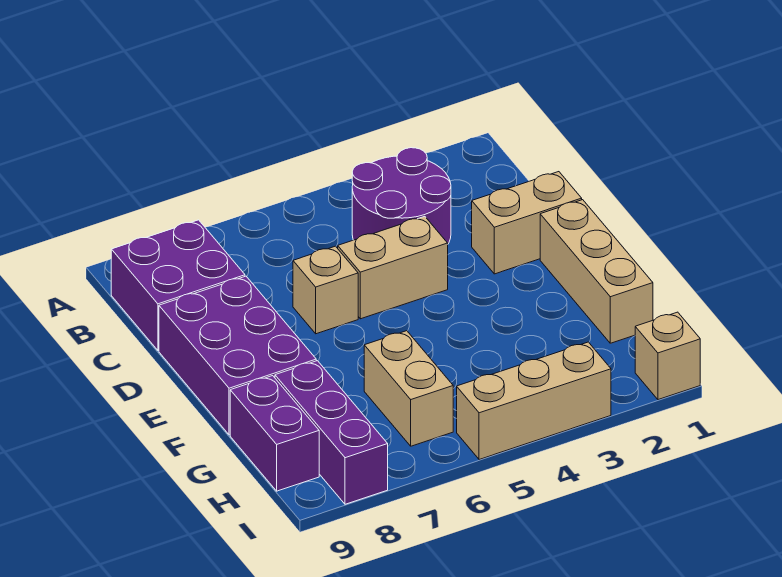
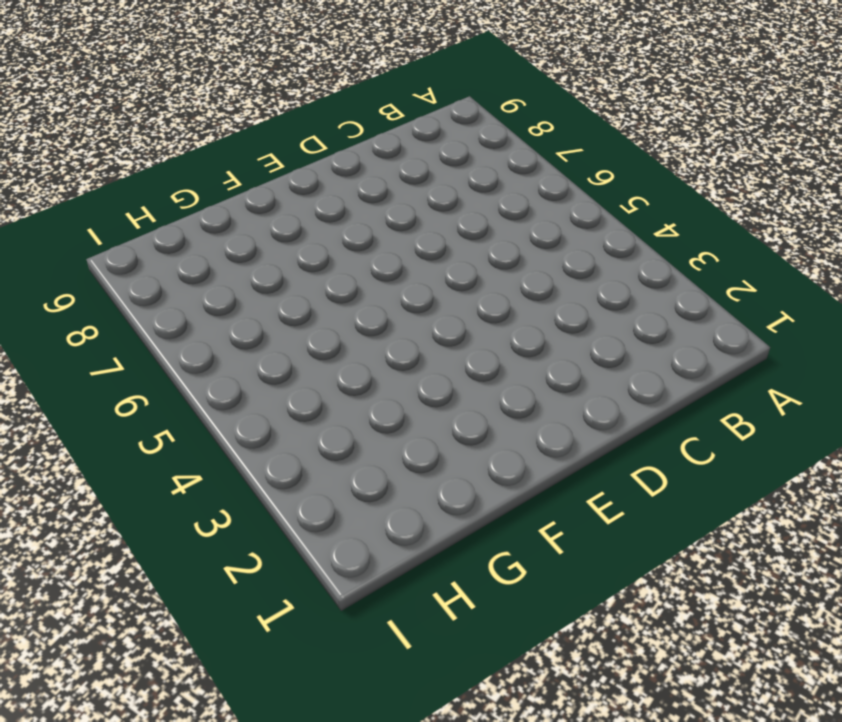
none -> purple round brick B3:C4 level 1
none -> purple brick B8:C9 level 1
none -> tan brick D1:D2 level 1

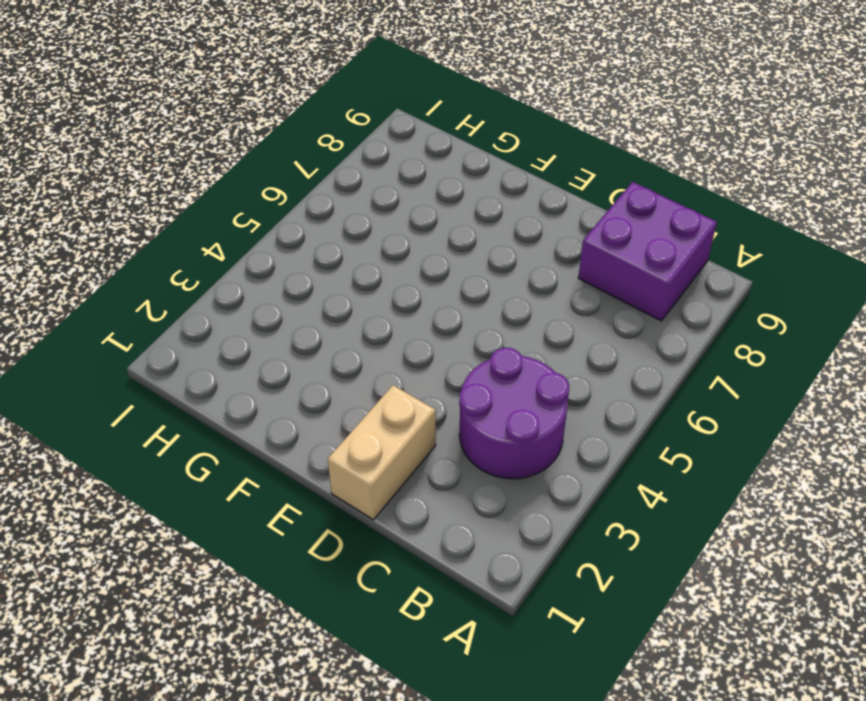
none -> tan brick D4:D5 level 1
none -> tan brick D6 level 1
none -> purple brick D8:F9 level 1

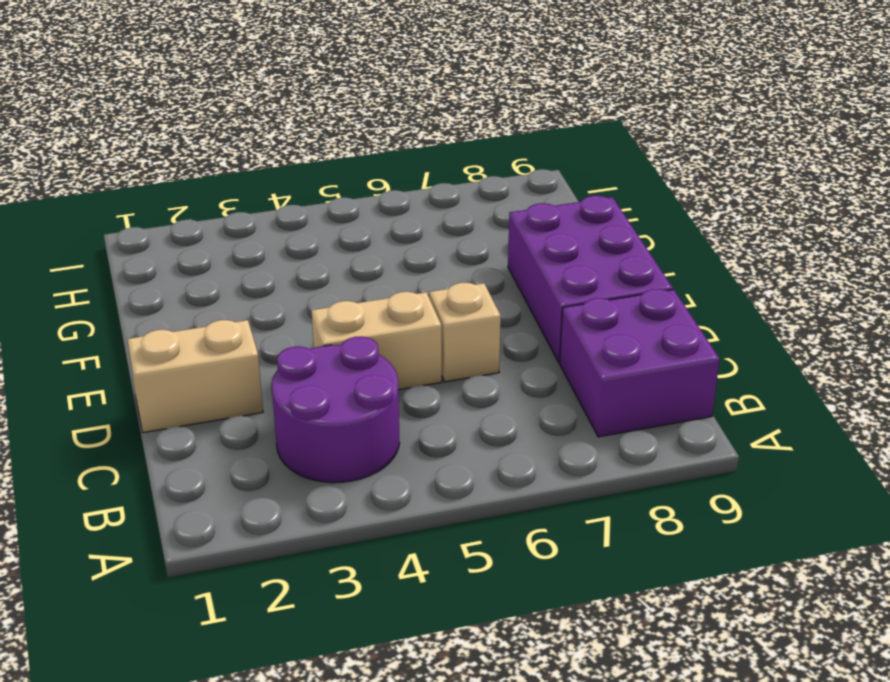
none -> tan brick E1:G1 level 1
none -> tan brick G6:H6 level 1
none -> purple brick G8:I8 level 1

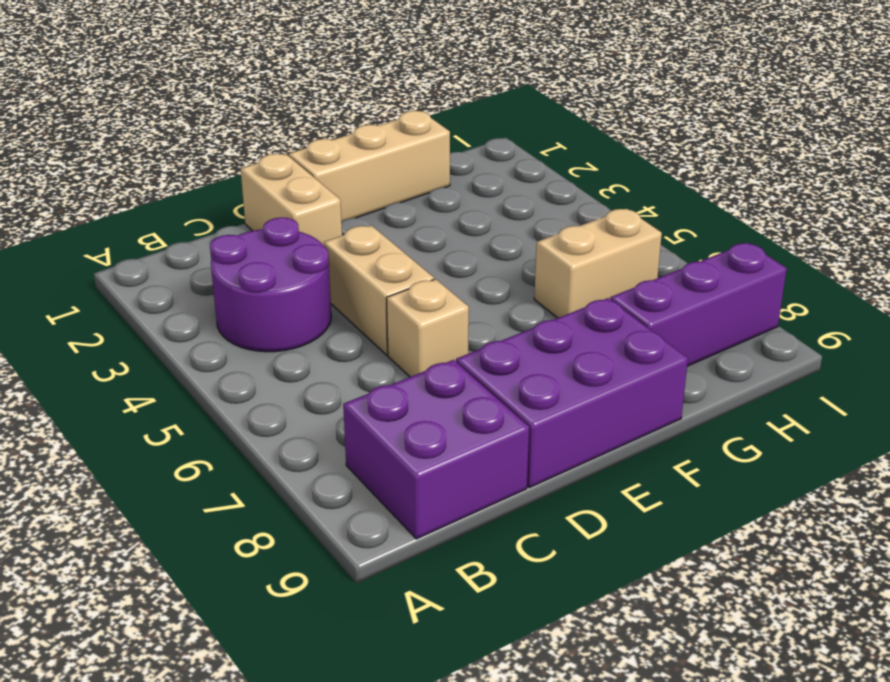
none -> purple brick G9:H9 level 1
none -> tan brick I1 level 1
none -> tan brick I3:I5 level 1

